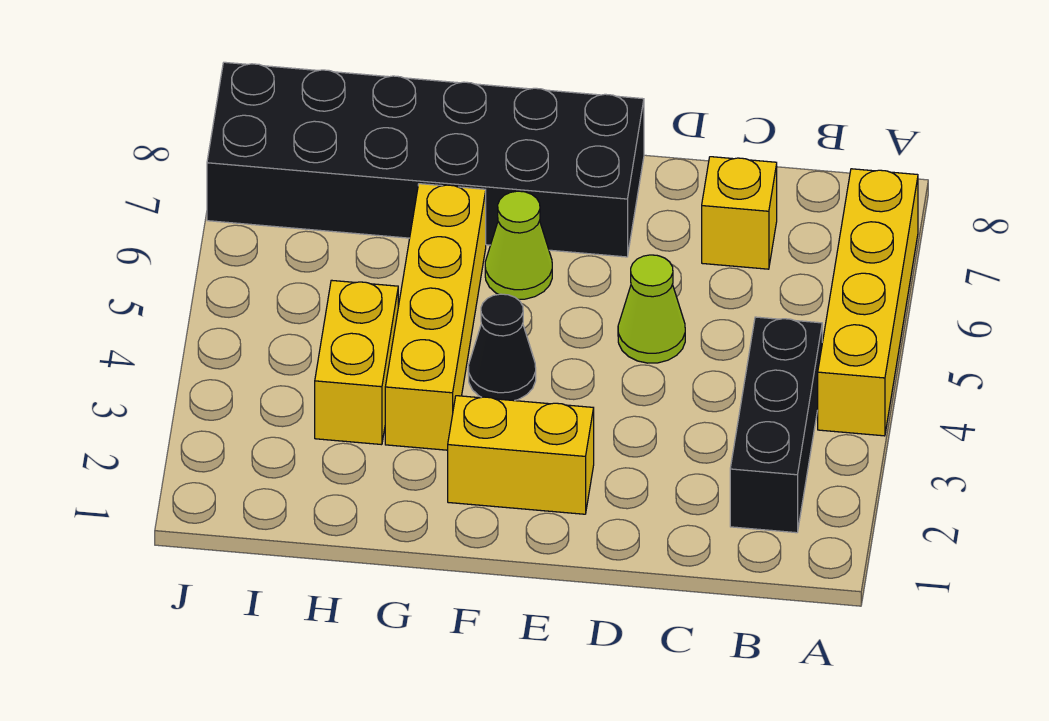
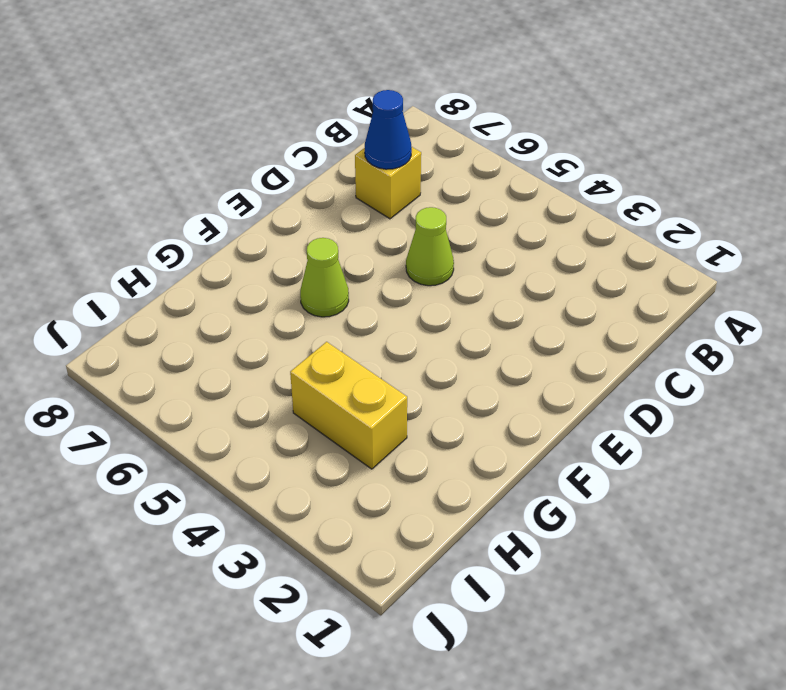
blue cone C7 level 2 -> none
none -> yellow brick A4:A7 level 1
none -> black brick B2:B4 level 1

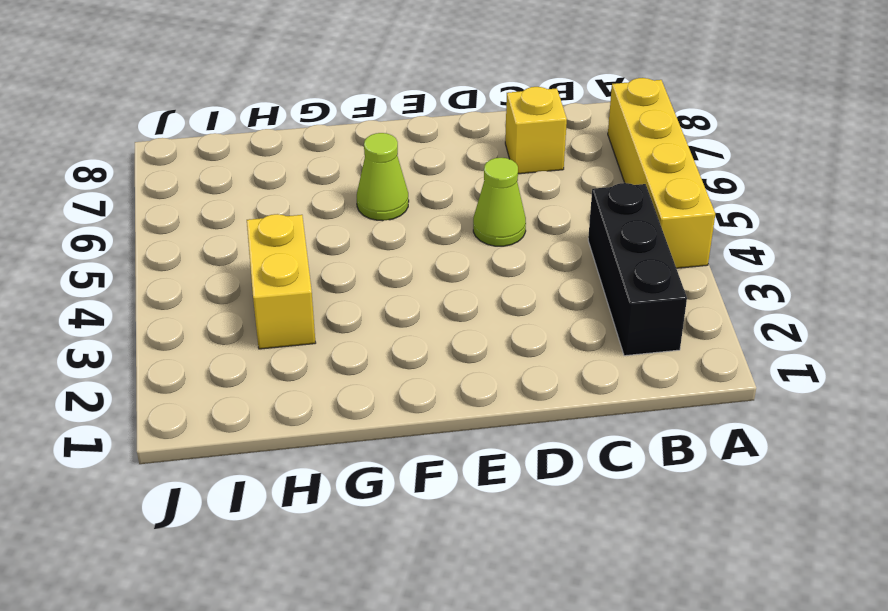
none -> yellow brick E2:F2 level 1
none -> black brick E7:J8 level 1

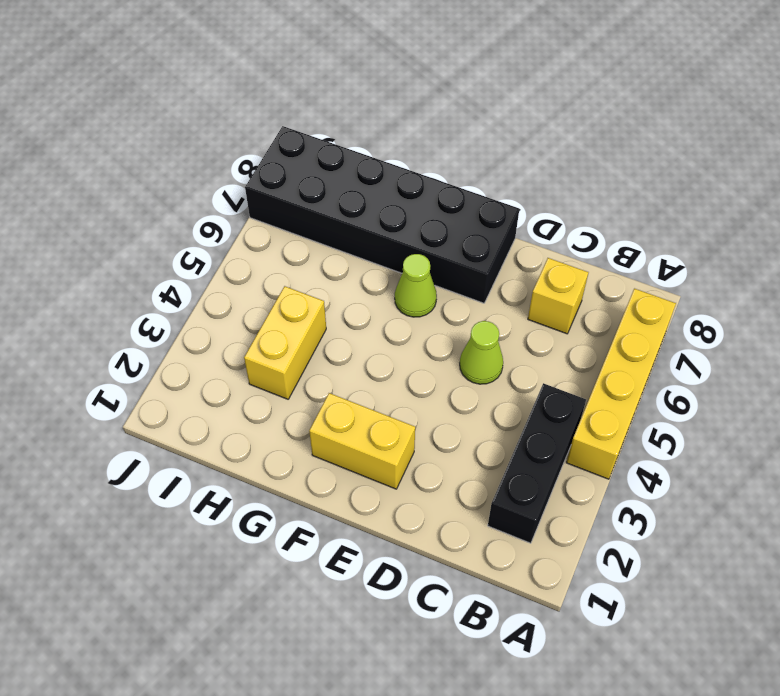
none -> black cone F4 level 1
none -> yellow brick G3:G6 level 1

